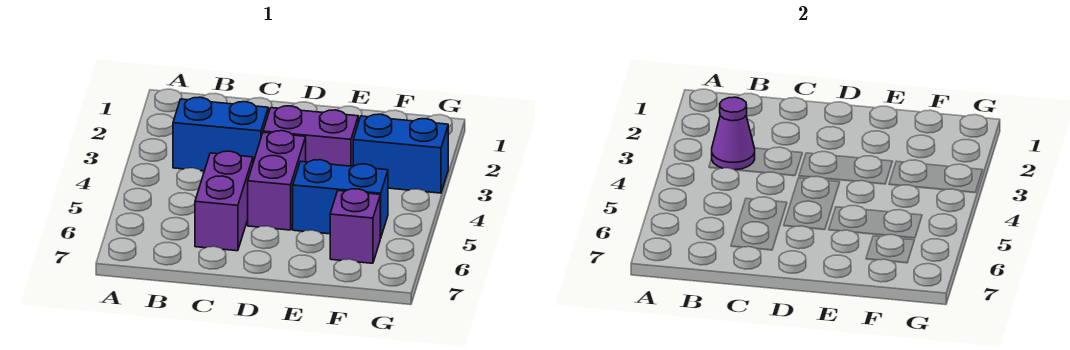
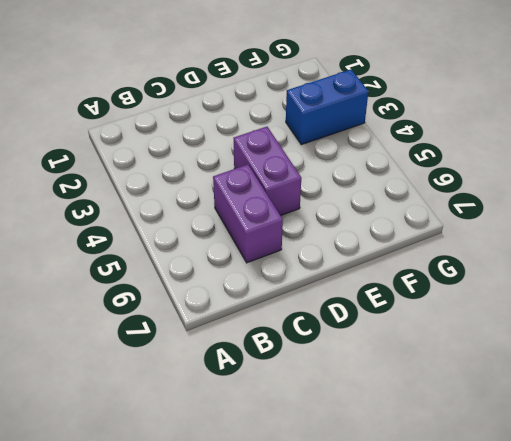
none -> blue brick B3:C3 level 1
none -> purple brick D3:E3 level 1

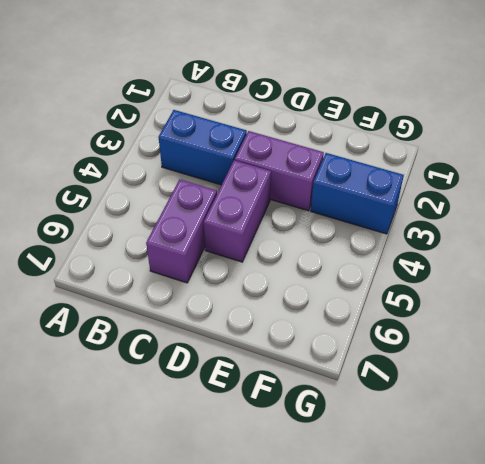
none -> blue brick E5:F5 level 1
none -> purple brick F6 level 1

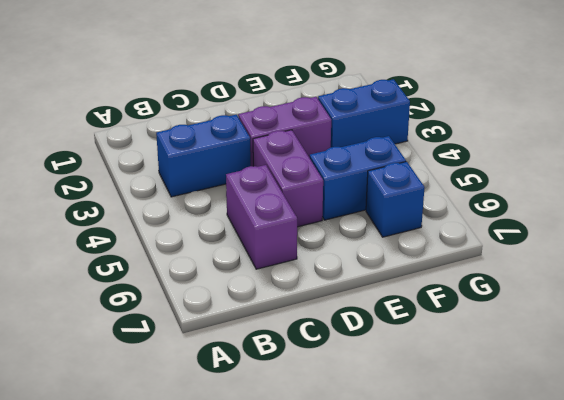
blue brick F6 level 1 -> purple brick F6 level 1
none -> purple cone B3 level 2

